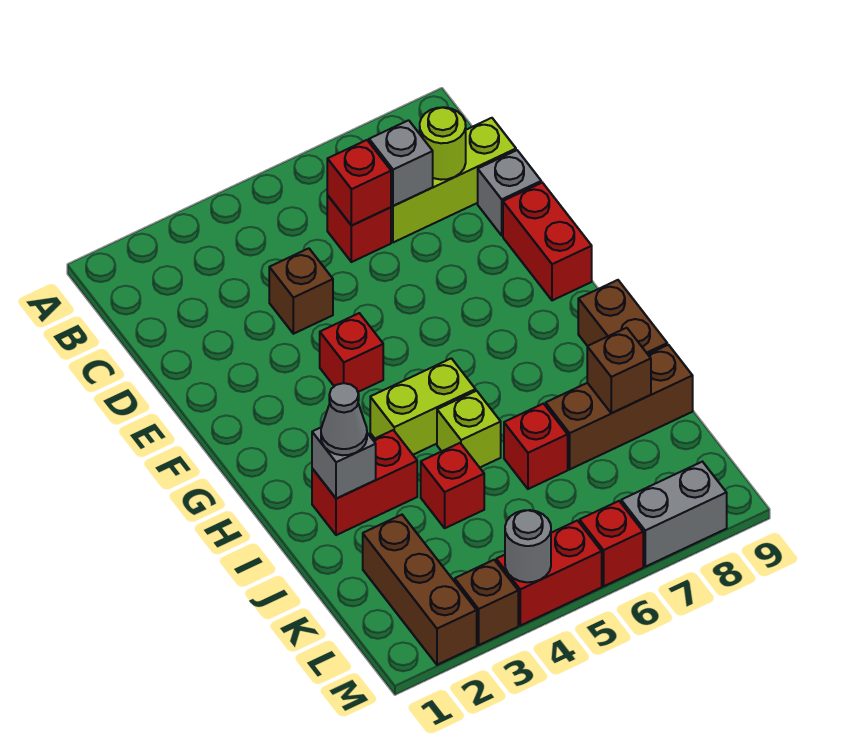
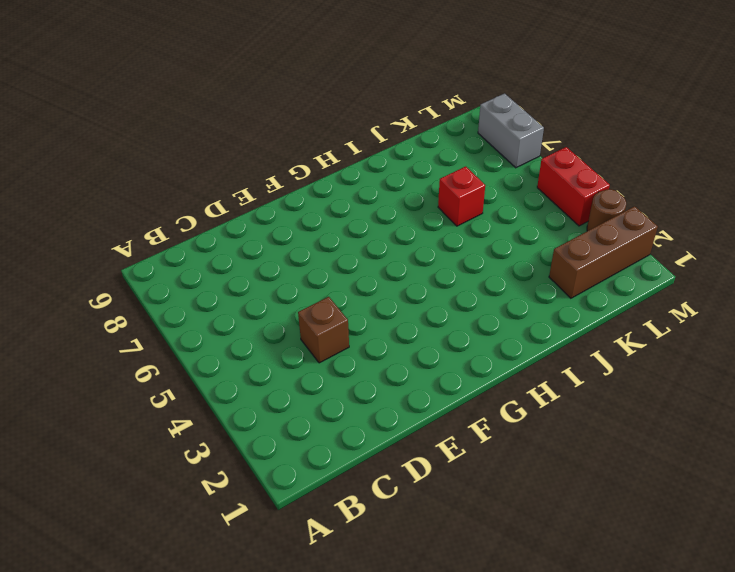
brown round brick M3 level 1 -> brown brick M3 level 1
none -> red brick C6 level 1
none -> lime brick C7:C9 level 1
none -> grey brick D9 level 1

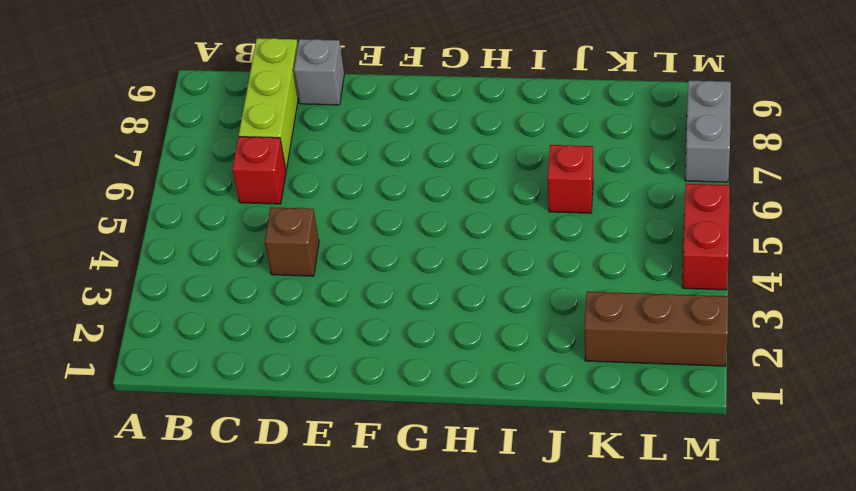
none -> red brick E9:F9 level 1
none -> red brick F4 level 1
none -> lime brick H4:H5 level 1

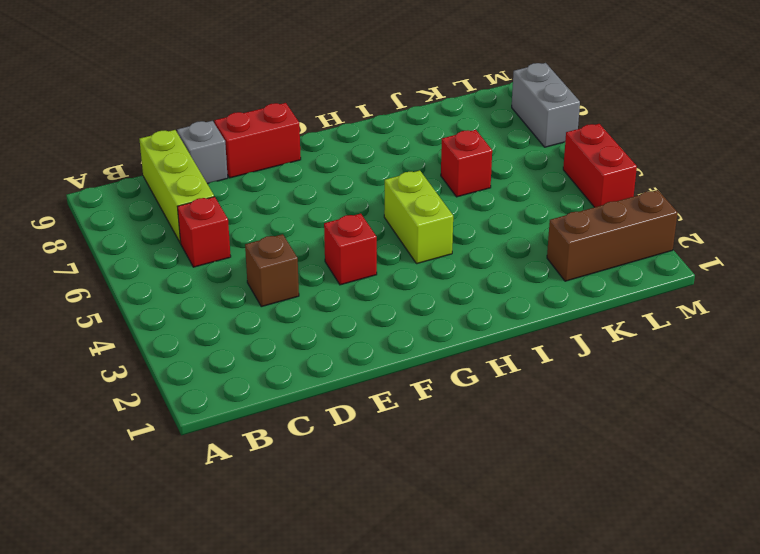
none -> brown brick H9:I9 level 1
none -> red brick I2:I3 level 1
none -> lime brick I5 level 1

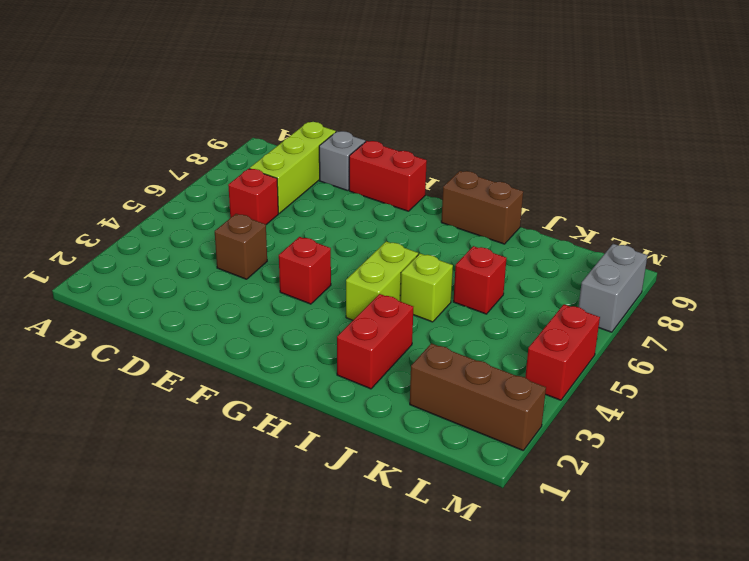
none -> red brick J4 level 1
none -> brown brick J7:J9 level 1
none -> brown brick M3 level 1

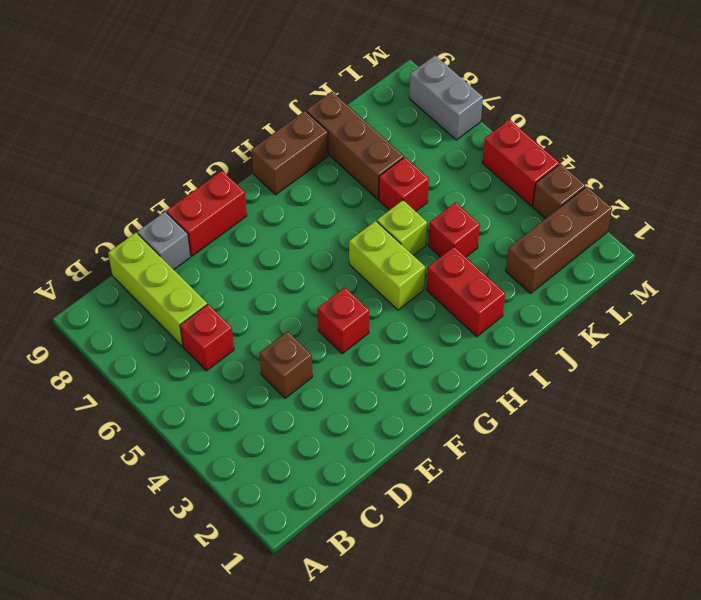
none -> red brick M6 level 1
none -> red brick C6 level 2
none -> grey brick C7 level 2

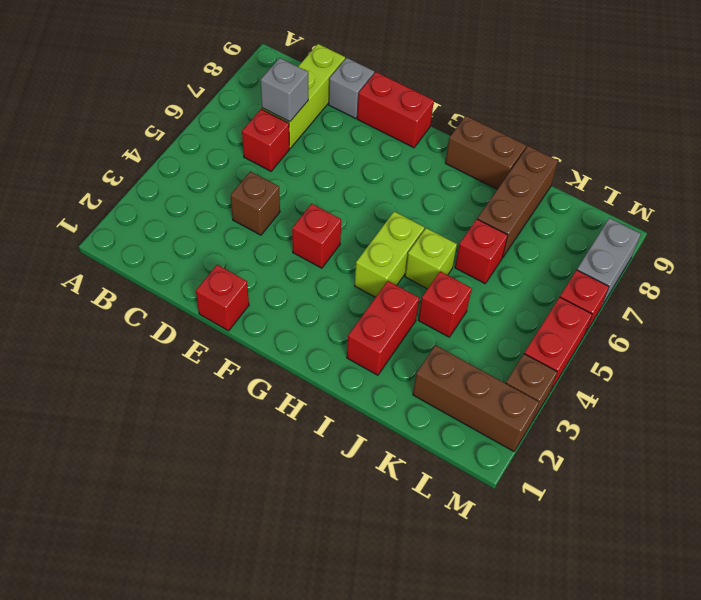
red brick E1 level 1 -> red brick C6 level 2
none -> lime round brick C8 level 2
none -> grey brick I2 level 2
none -> brown brick J8 level 2

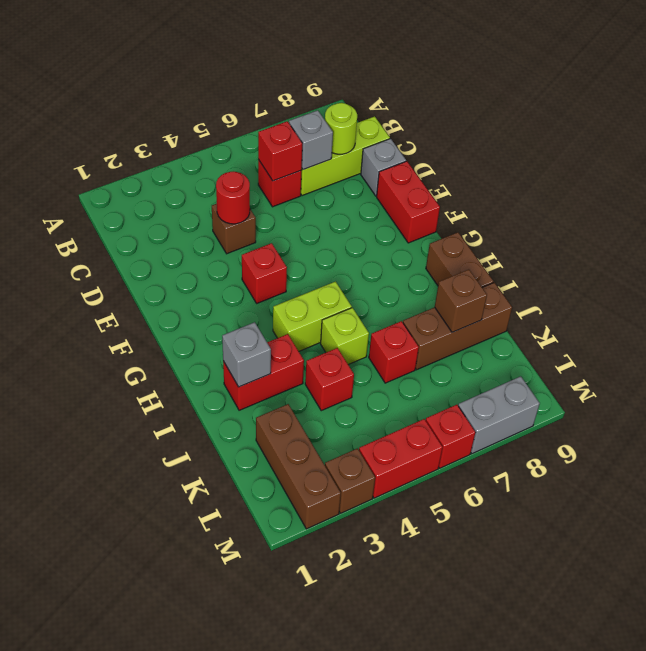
red round brick D4 level 2 -> none
none -> grey round brick M4 level 2
none -> grey cone I2 level 3

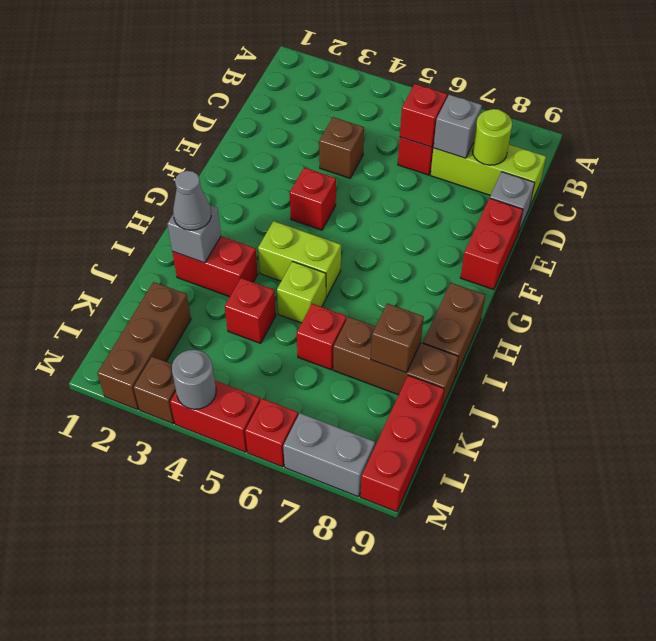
red brick K9:M9 level 1 -> none

